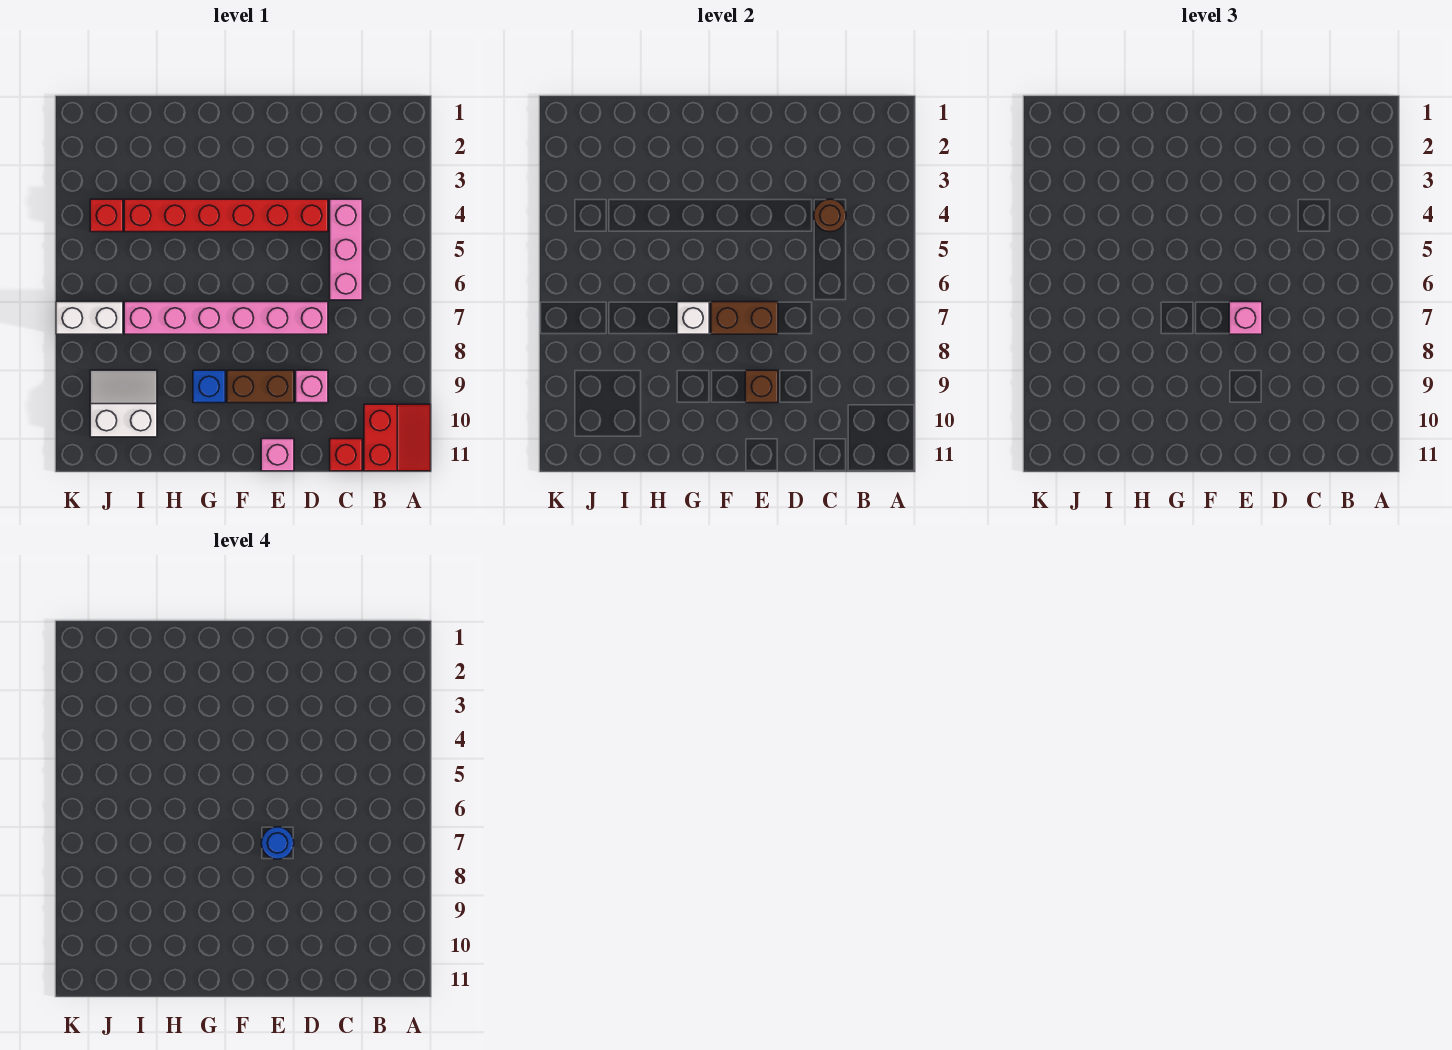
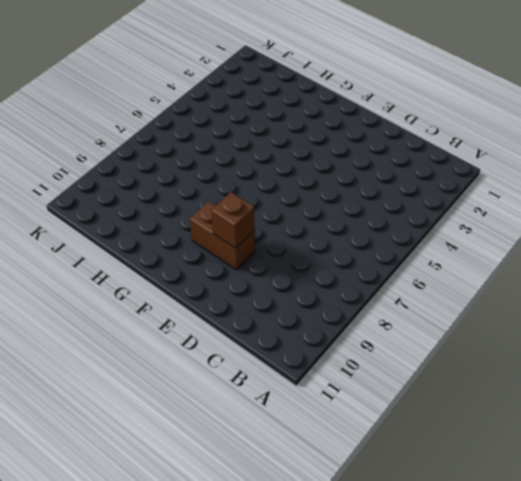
none -> red slope A10:B11 level 1 top B
none -> pink brick C4:C6 level 1
none -> red brick C11 level 1

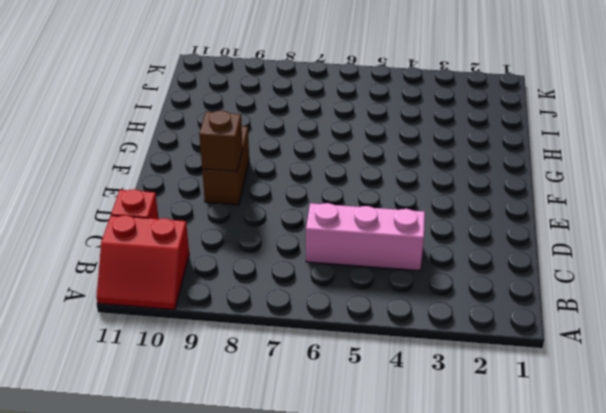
none -> red brick D4:I4 level 1
none -> pink brick D7:I7 level 1
none -> pink brick D9 level 1

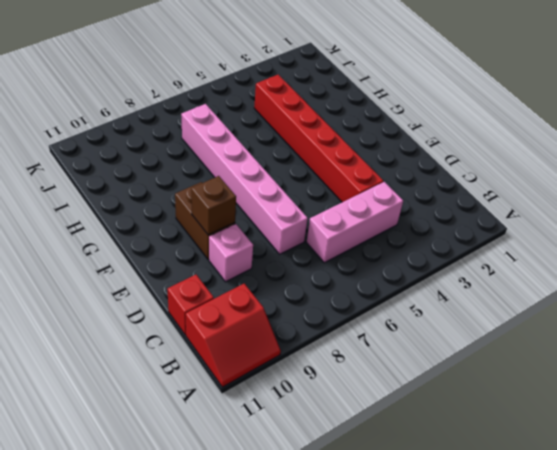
none -> pink brick E11 level 1
none -> blue brick G9 level 1
none -> white slope I9:J10 level 1 top 10

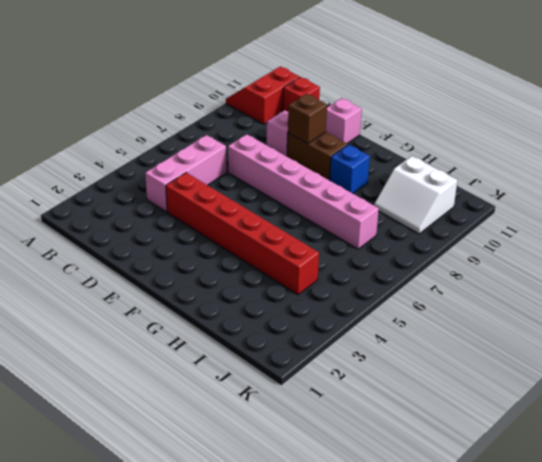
none -> red brick J4 level 1
none -> white brick J7:K7 level 1
none -> brown round brick C4 level 2

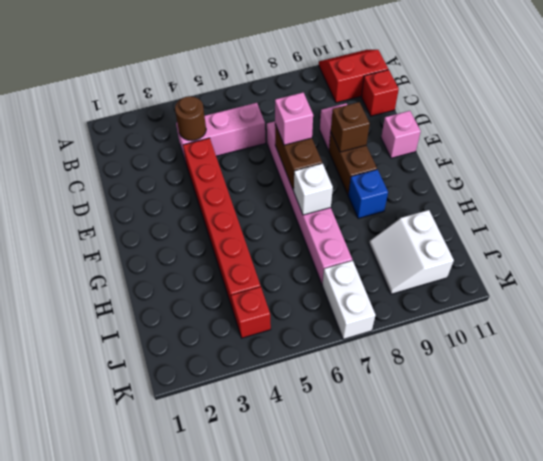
none -> blue round brick E7 level 4

